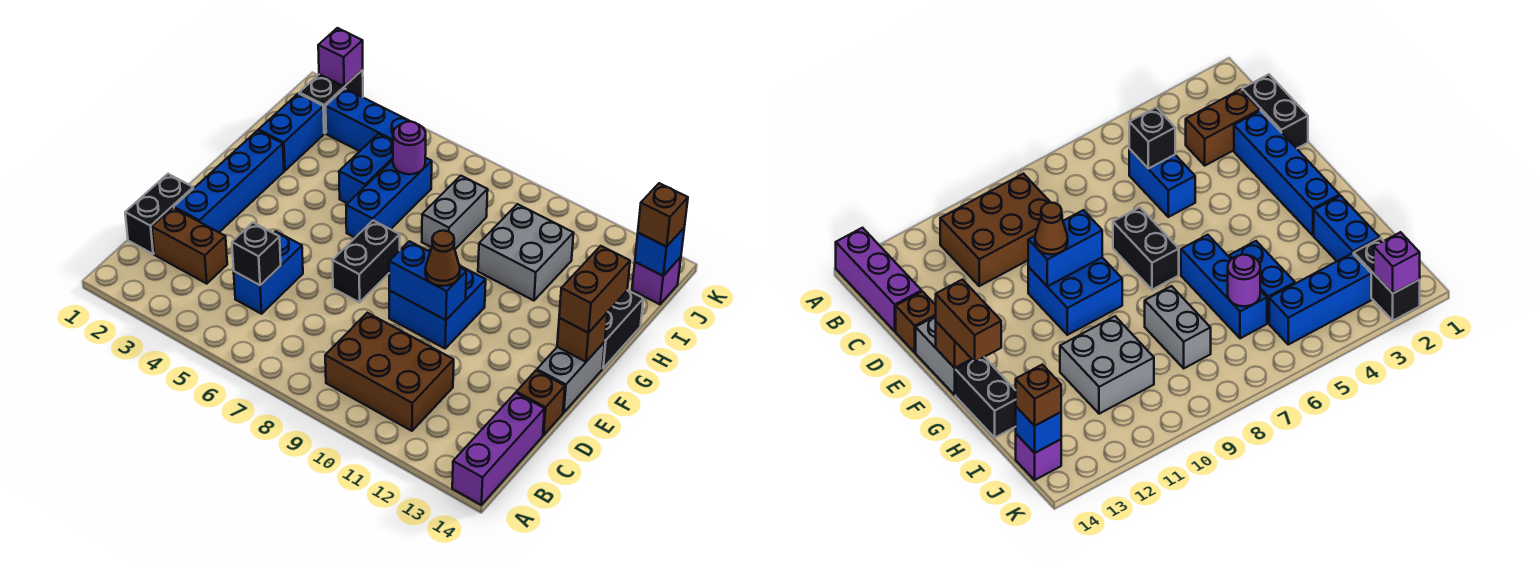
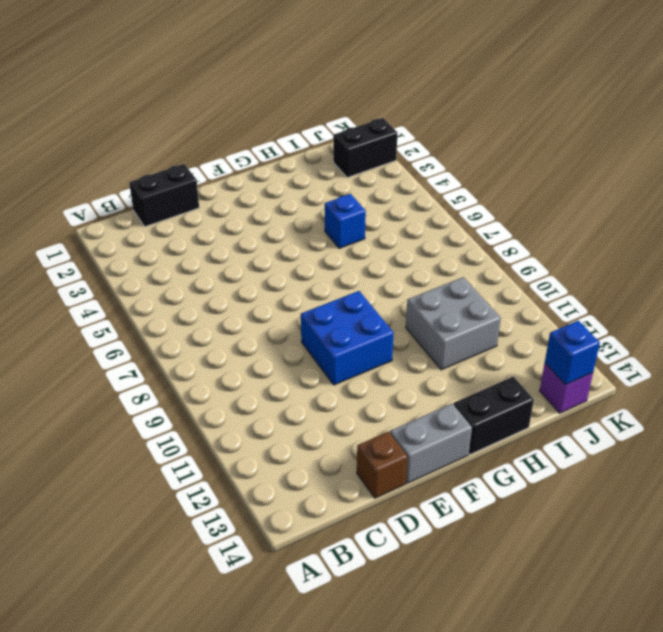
blue brick H5 level 1 -> blue brick H5:I5 level 1
none -> purple brick A14:C14 level 1
none -> brown brick B9:C11 level 1
none -> brown brick C2:C3 level 1

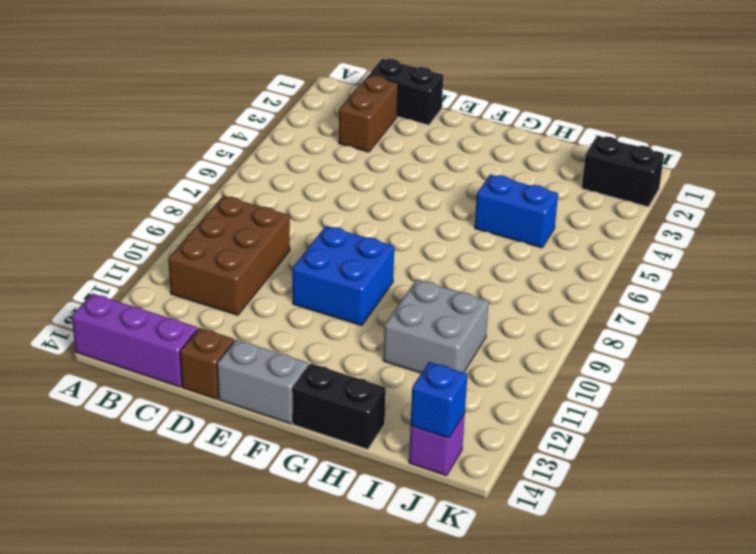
none -> blue brick C5:D5 level 1
none -> blue brick D2:G2 level 1
none -> black brick E7:F7 level 1

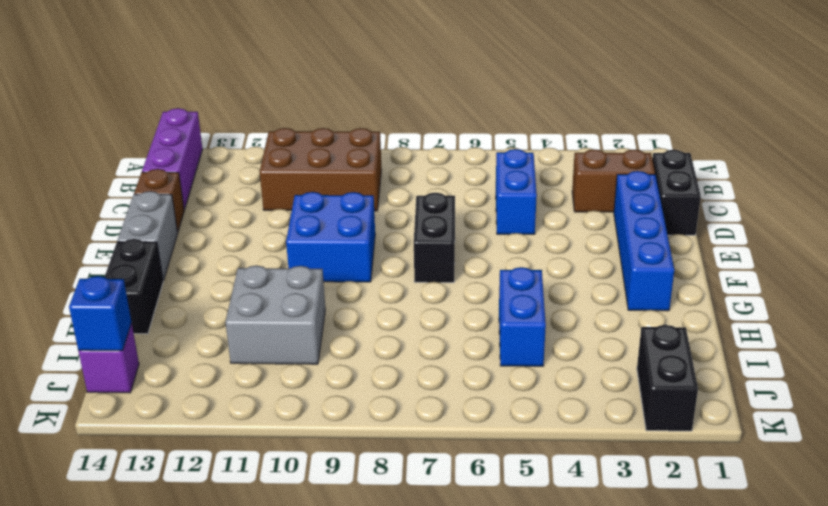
none -> blue brick G6:I6 level 1
none -> blue brick H2:I2 level 1
none -> grey brick H8:I8 level 1

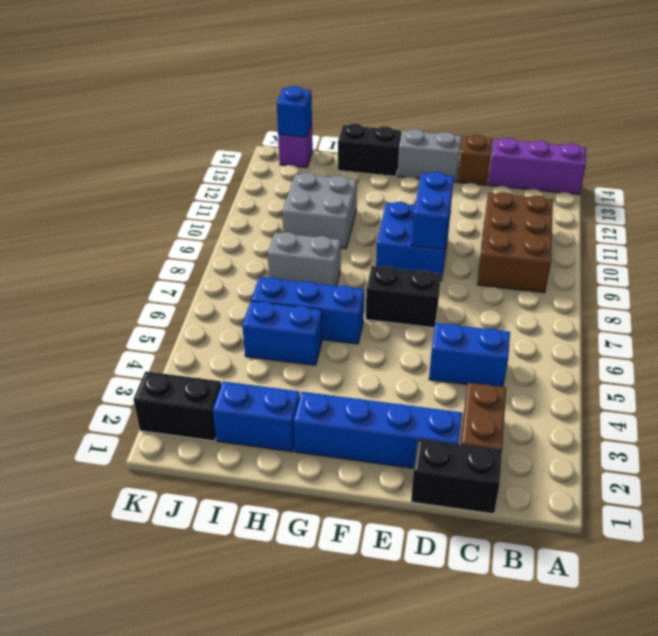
none -> blue brick J3:J5 level 1
none -> black brick C5 level 2
none -> brown brick F14 level 2

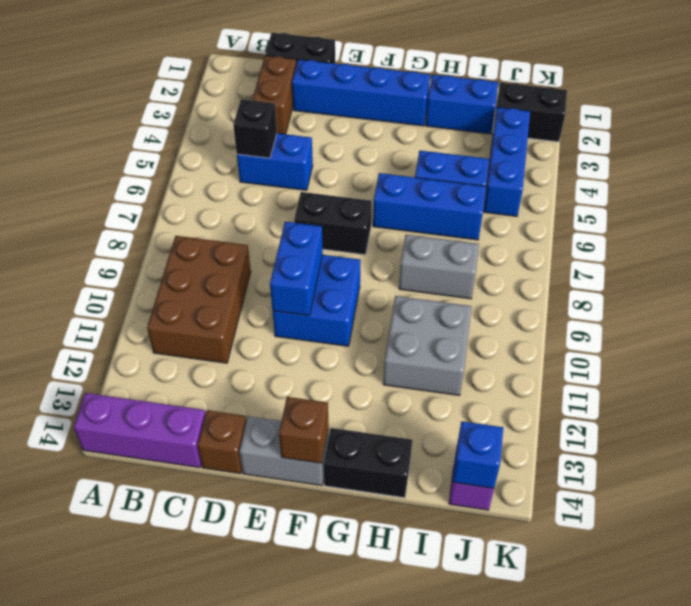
none -> purple round brick I6 level 2
none -> purple brick K2 level 2
none -> brown cone E10 level 3

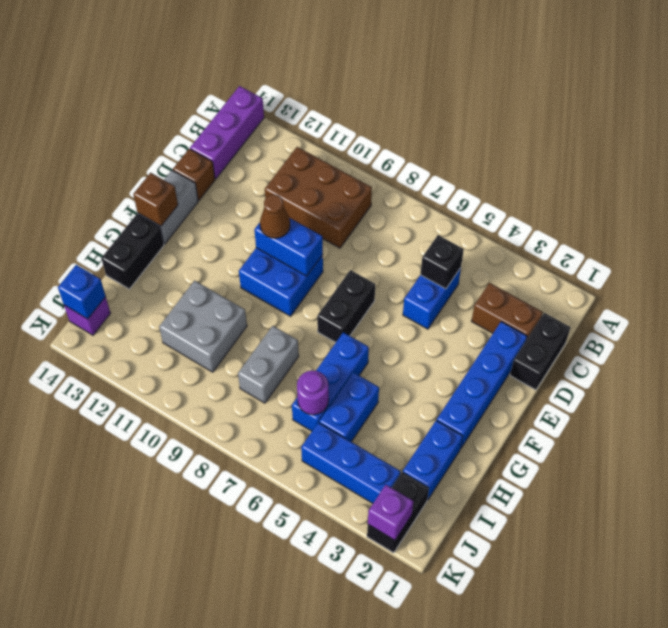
none -> brown brick F14:G14 level 3
none -> brown brick J14 level 3

